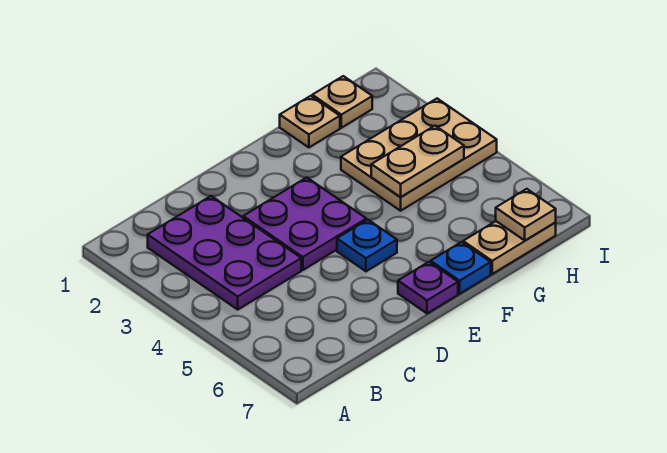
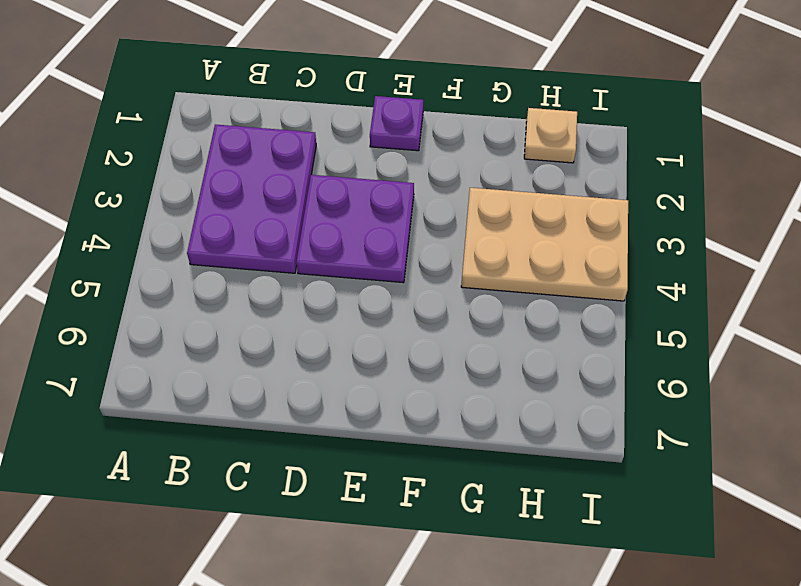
purple plate E1 level 1 -> purple plate E7 level 1
none -> blue plate E5 level 1
none -> blue plate F7 level 1

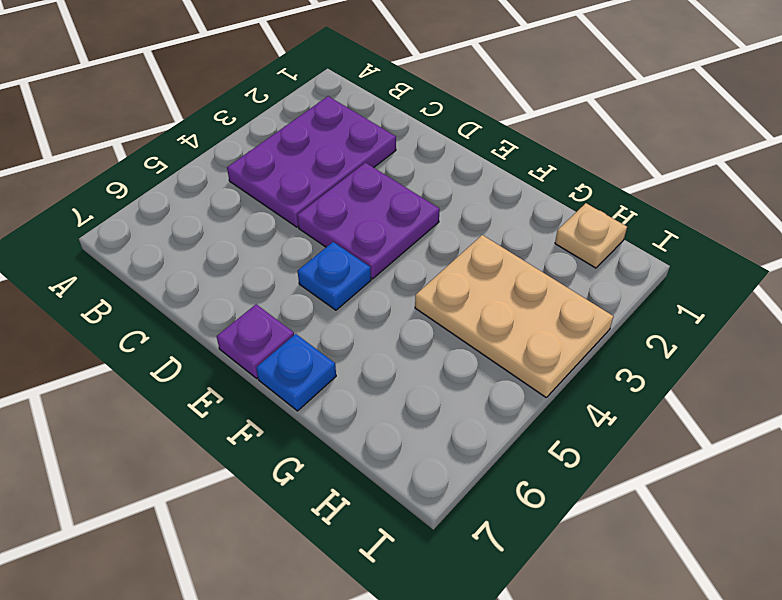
none -> tan plate G1 level 1
none -> tan plate G7:H7 level 1

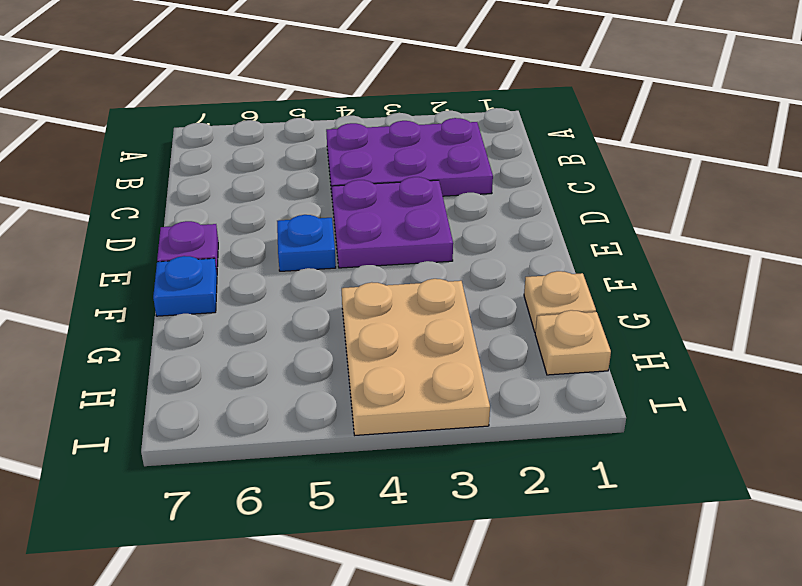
none -> tan plate G7:H7 level 1
none -> tan plate G4:H4 level 2

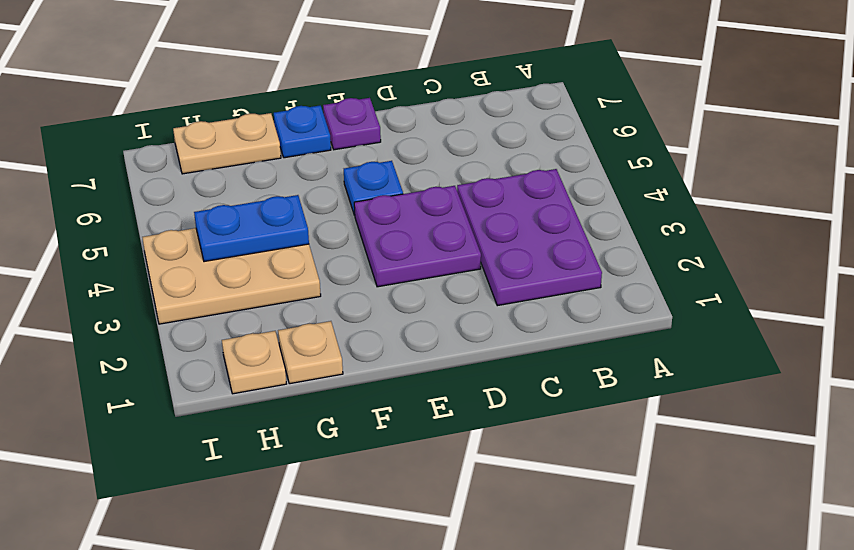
blue plate G4:H4 level 2 -> tan plate G4:H4 level 2
none -> tan plate H7 level 2

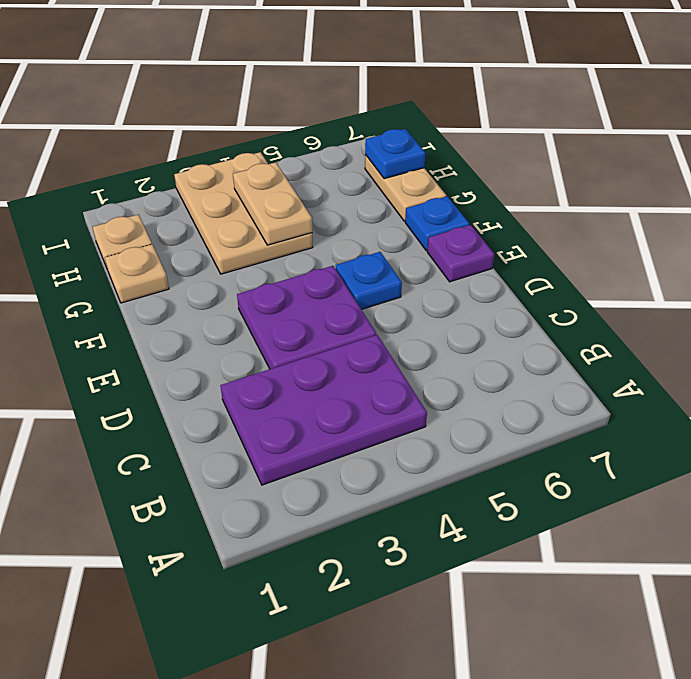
blue plate H7 level 2 -> tan plate H7 level 2

